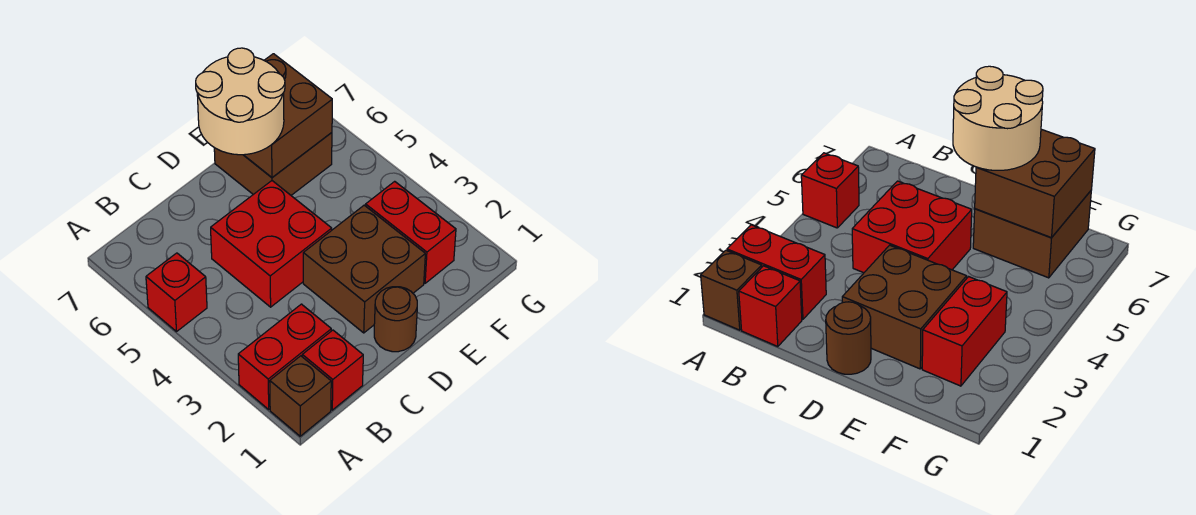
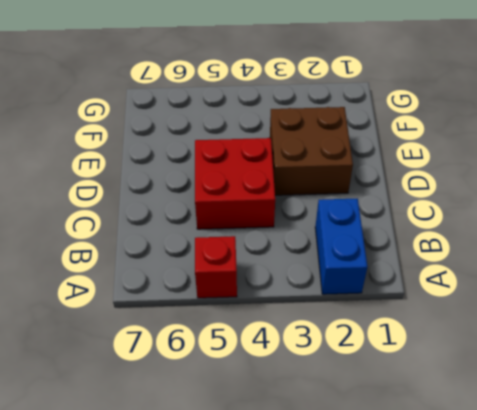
blue brick A2:B2 level 1 -> red brick A2:B2 level 1
none -> brown brick A1 level 1
none -> red brick B1 level 1

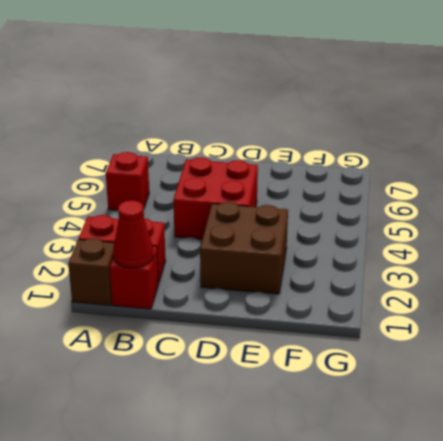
red cone B1 level 2 -> none
none -> brown round brick D1 level 1
none -> brown brick E6:F7 level 1

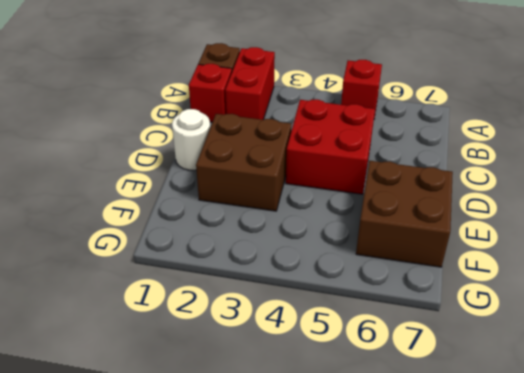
white round brick D1 level 1 -> brown round brick D1 level 1
none -> red brick F2:F3 level 1
none -> brown brick E6:F7 level 2

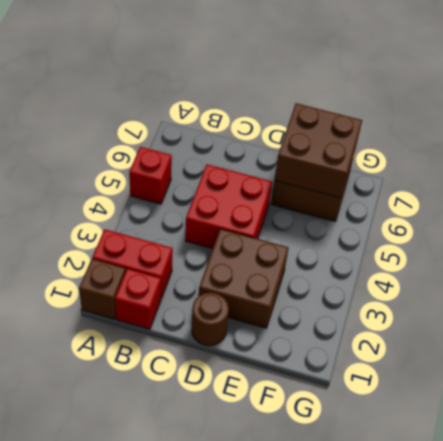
none -> red brick F2:F3 level 1
none -> tan round brick D6:E7 level 3

